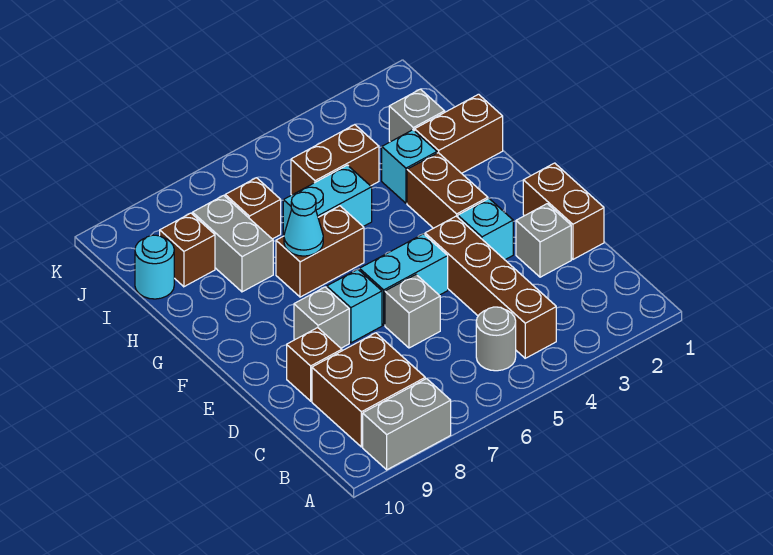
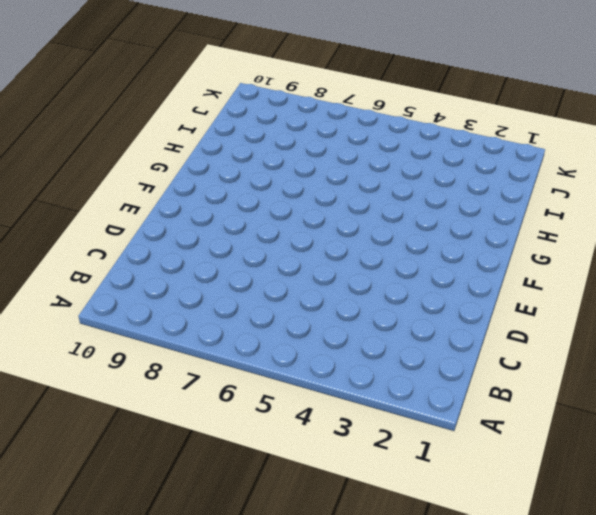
none -> grey brick A8:A9 level 1
none -> brown brick B4:E4 level 1
none -> grey round brick B5 level 1

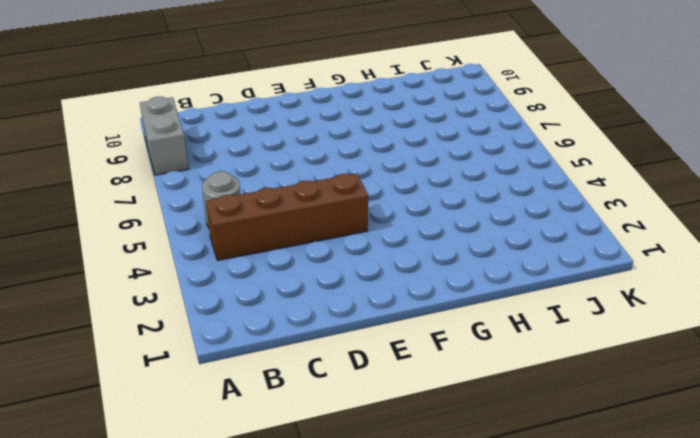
none -> brown brick B8:C9 level 1
none -> brown brick D1:E1 level 1
none -> grey brick D2 level 1

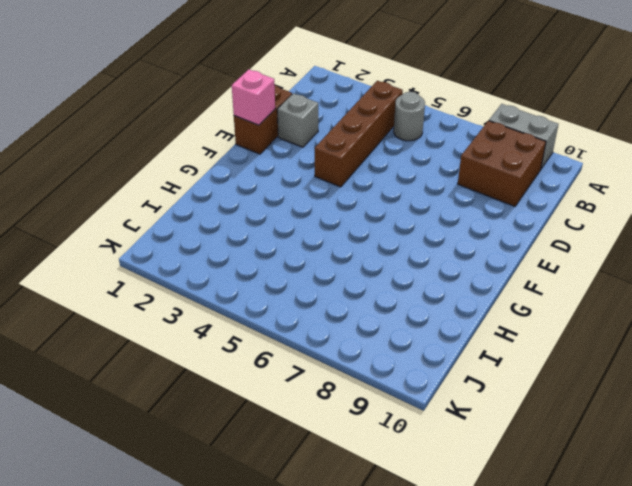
pink brick E1 level 2 -> none
none -> grey brick D6 level 1
none -> brown brick D9 level 1
none -> cyan brick E3 level 1

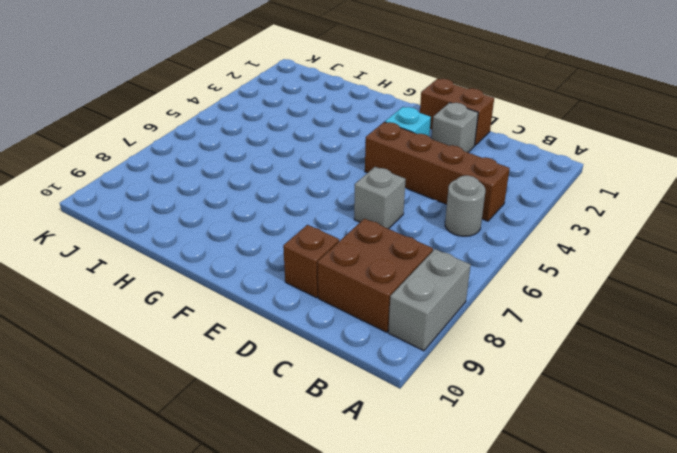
none -> cyan brick E5:E6 level 1
none -> cyan brick E7 level 1
none -> grey brick E8 level 1

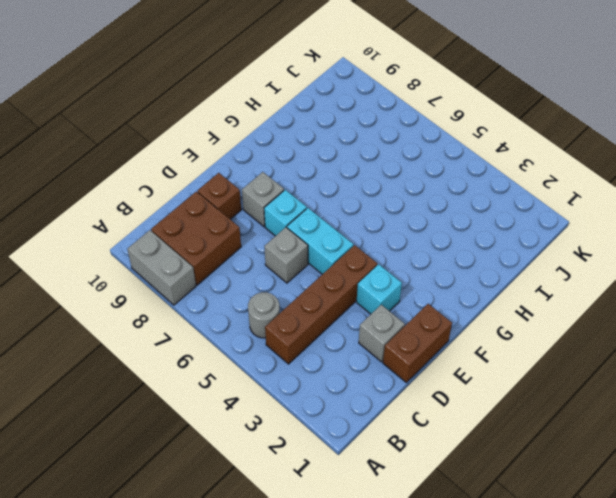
none -> brown brick F3:G3 level 1
none -> brown brick G6:G7 level 1
none -> brown brick H1:H2 level 1

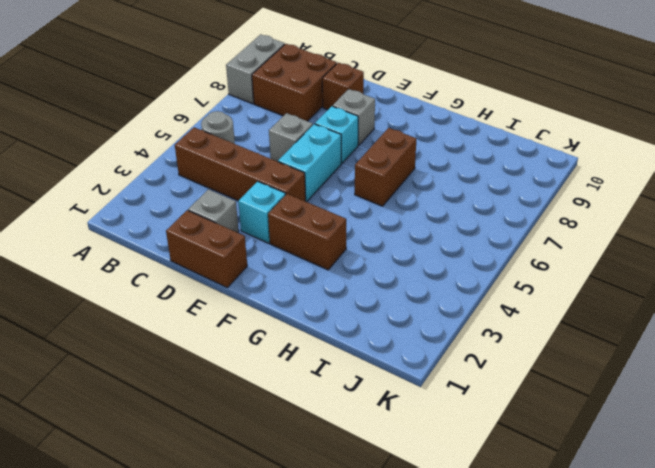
none -> brown brick H1:H2 level 1
none -> cyan brick H3 level 1
none -> cyan brick H5:H6 level 1

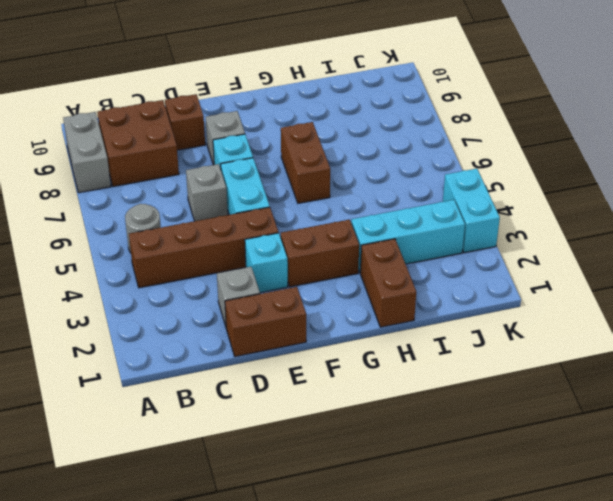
cyan brick H3:J3 level 1 -> cyan brick H3 level 1
cyan brick K3:K4 level 1 -> cyan brick H5:H6 level 1
none -> grey brick H8:I8 level 1
none -> grey brick I2 level 1
none -> brown brick I4:I5 level 1

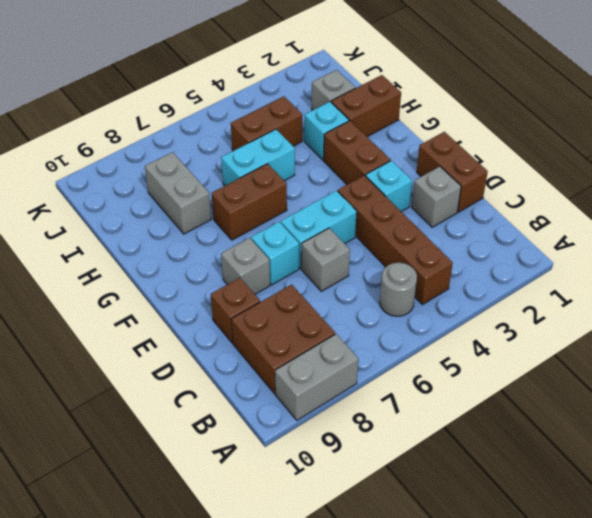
none -> brown brick I7 level 1
none -> brown brick I9 level 1
none -> cyan round brick I10 level 1

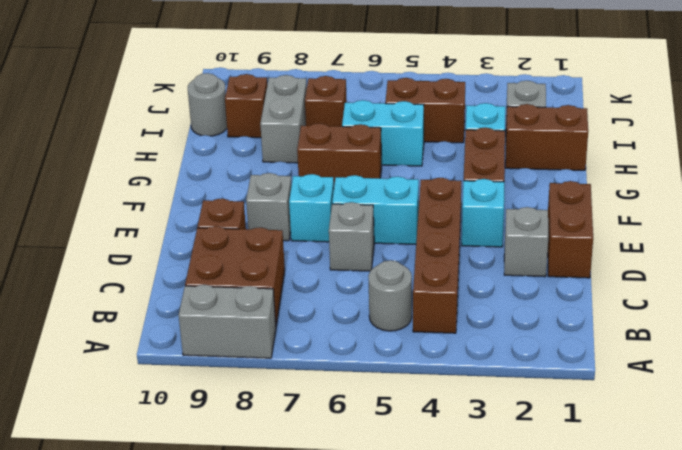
grey round brick I10 level 1 -> cyan round brick I10 level 1
none -> cyan cone G7 level 2

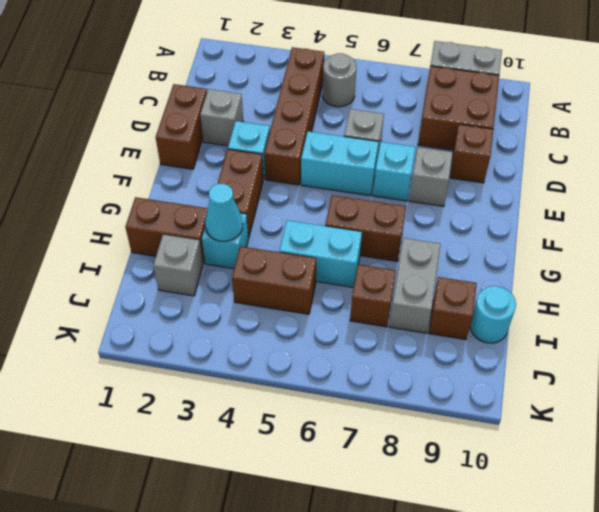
cyan cone H3 level 2 -> cyan cone G7 level 2

